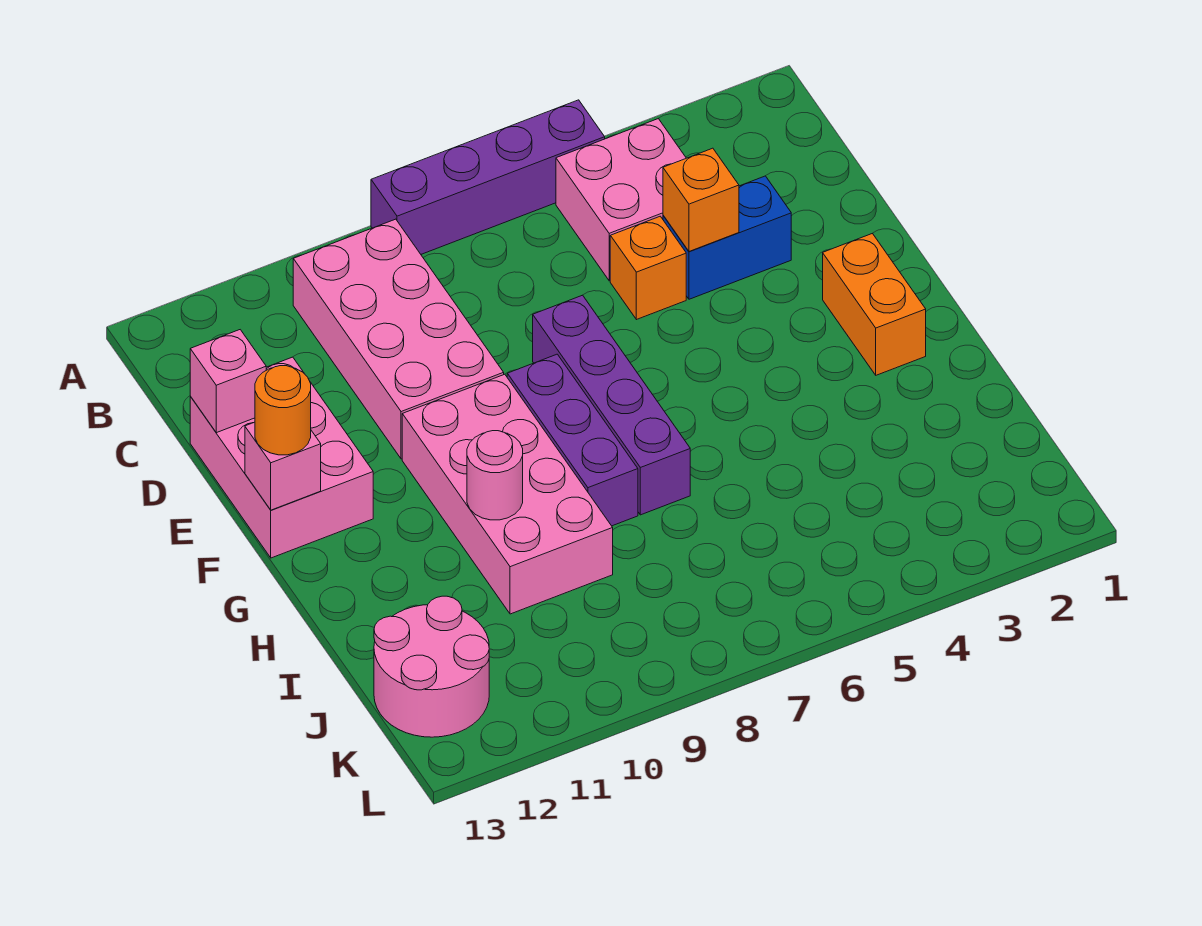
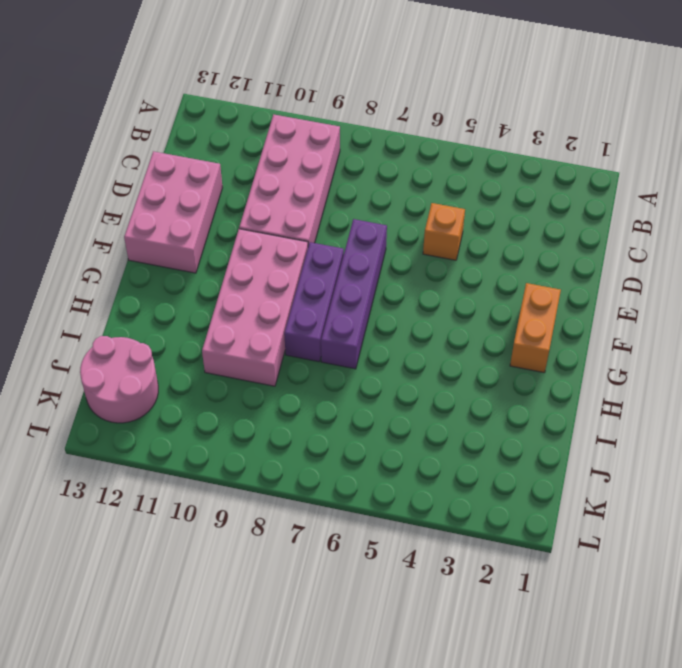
none -> purple brick A5:A8 level 1
none -> pink brick B4:C5 level 1
none -> blue brick D3:D4 level 1

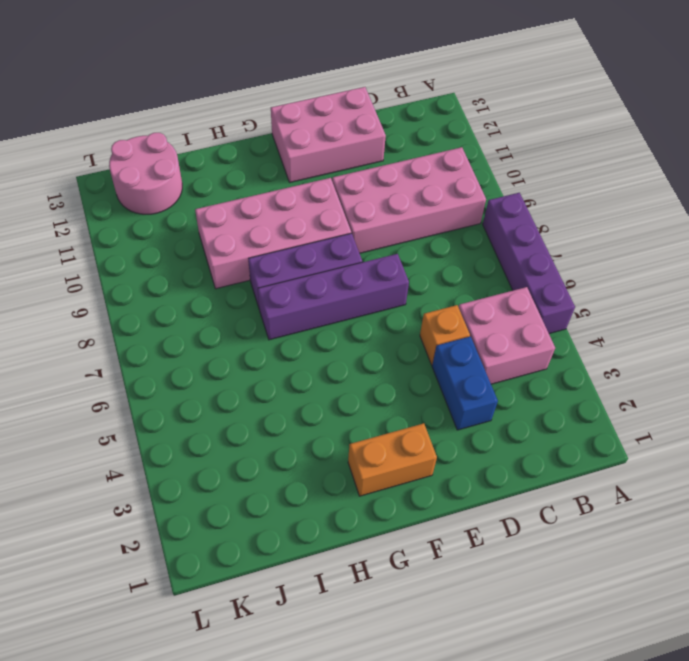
none -> orange brick D4 level 2
none -> pink brick D13 level 2
none -> pink brick F13 level 2

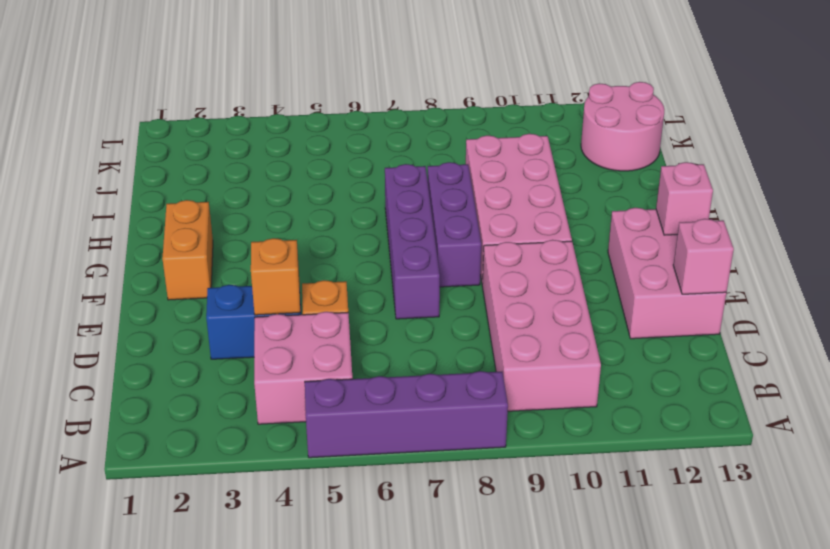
none -> pink round brick H10 level 2
none -> orange round brick F13 level 3

